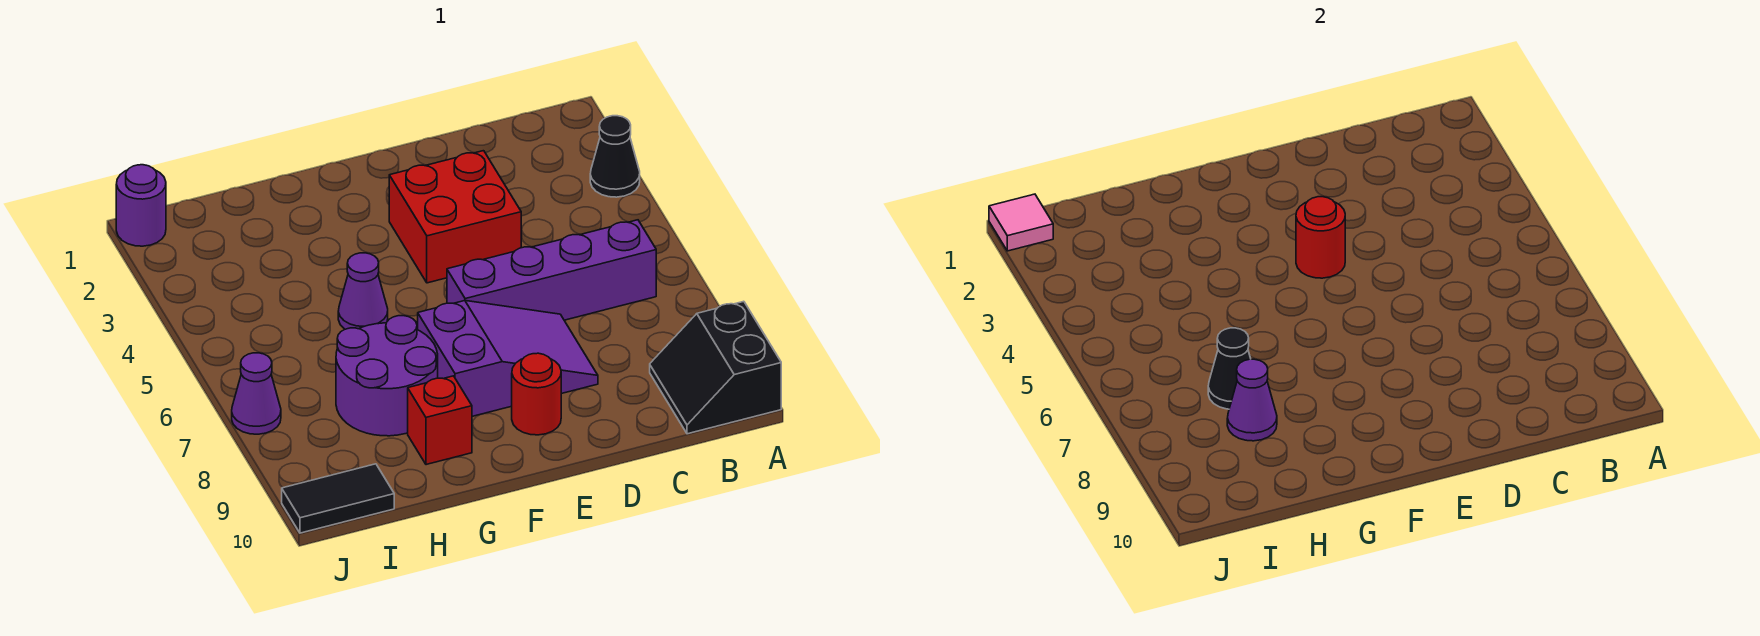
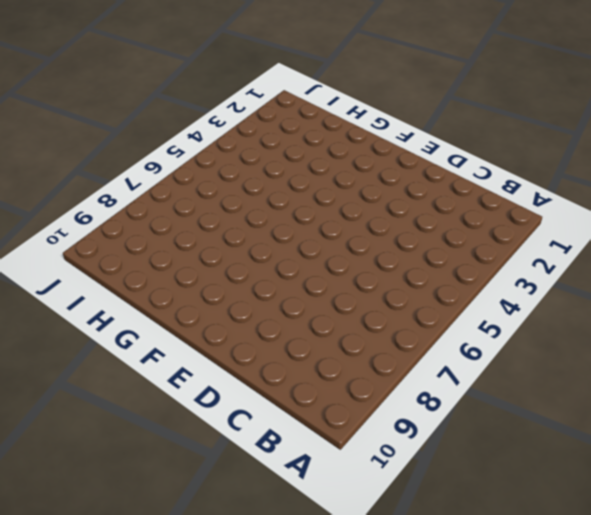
none -> black cone A3 level 1
none -> black slope A9:B10 level 1 top A
none -> purple brick B6:E6 level 1

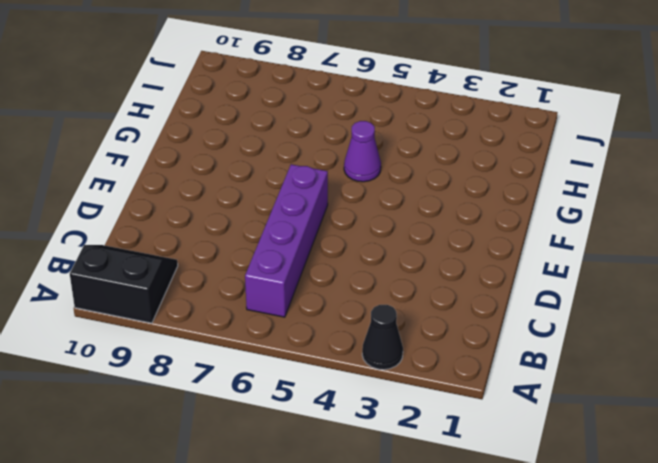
none -> red brick D3:E4 level 1
none -> purple slope D7:F8 level 1 top F
none -> red round brick E9 level 1

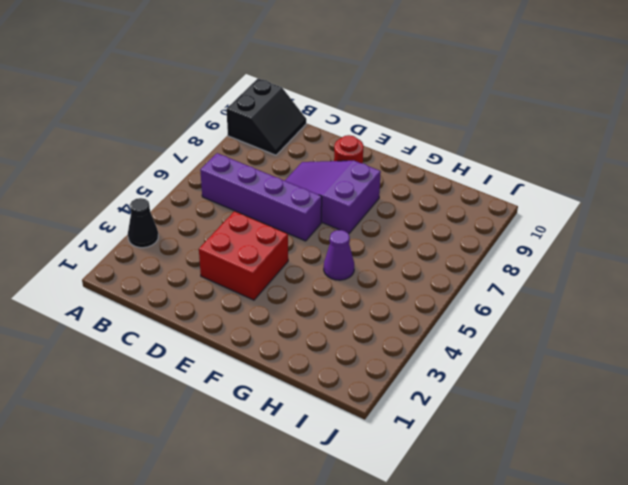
none -> purple round brick G7:H8 level 1
none -> red brick G9 level 1
none -> black tile I10:J10 level 1

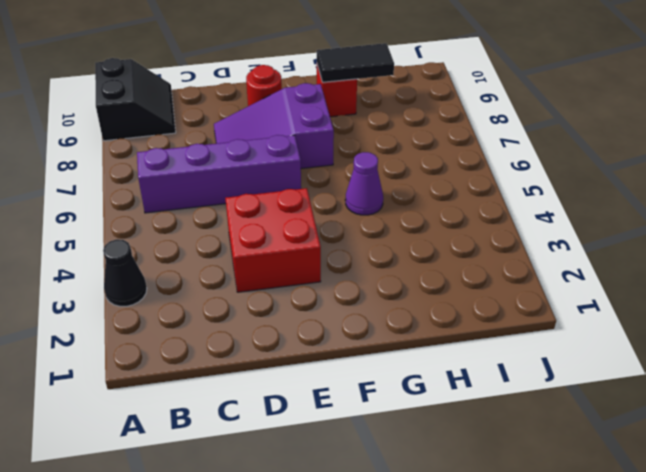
black tile G9:H9 level 2 -> black tile I10:J10 level 1
none -> purple round brick G7:H8 level 1
none -> purple round brick J1 level 1
none -> purple cone J7 level 1

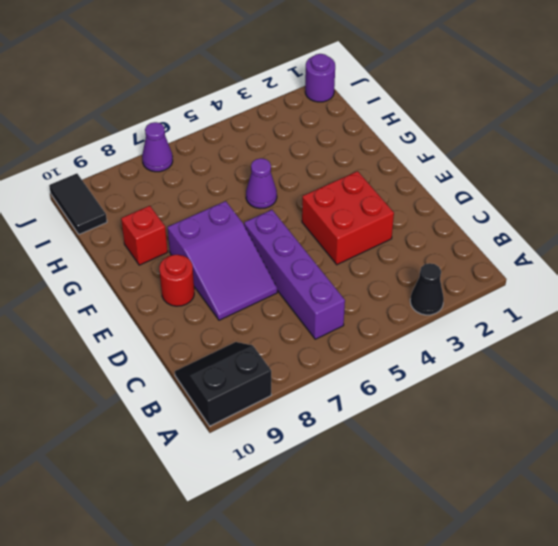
none -> purple round brick G7:H8 level 1
none -> red round brick E4 level 2
none -> black cone H7 level 2

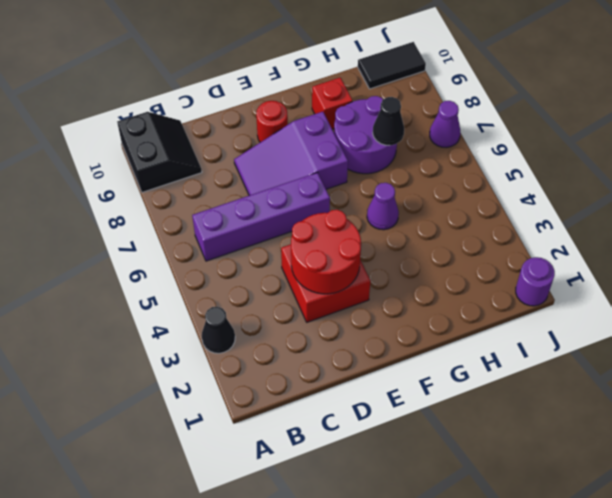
red round brick D3:E4 level 2 -> red round brick E4 level 2
none -> purple cone H8 level 2
none -> pink tile J1 level 2

